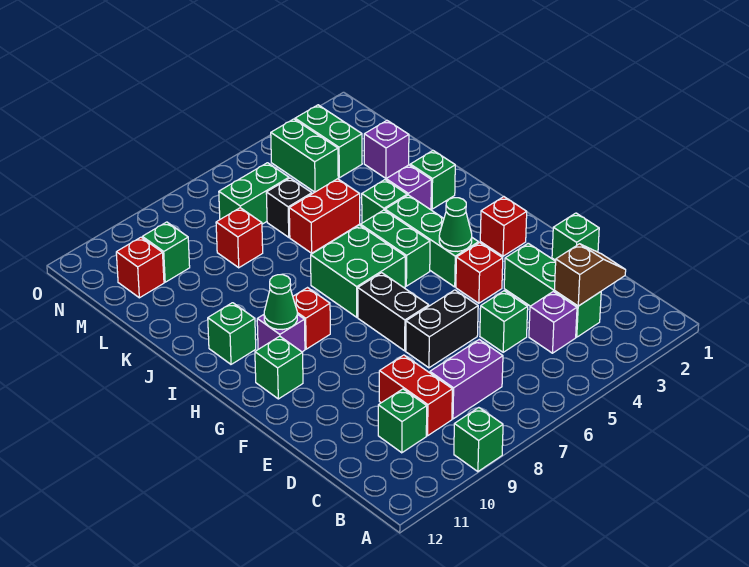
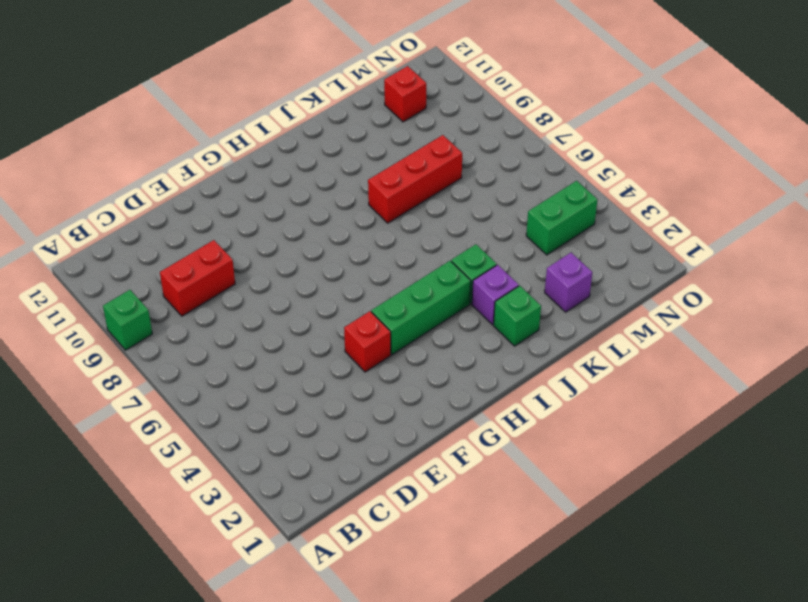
red brick J8:L8 level 1 -> red brick L8 level 1
none -> green brick C3:E3 level 1
none -> purple brick C4 level 1
none -> purple brick C7:C8 level 1
none -> green brick C10 level 1

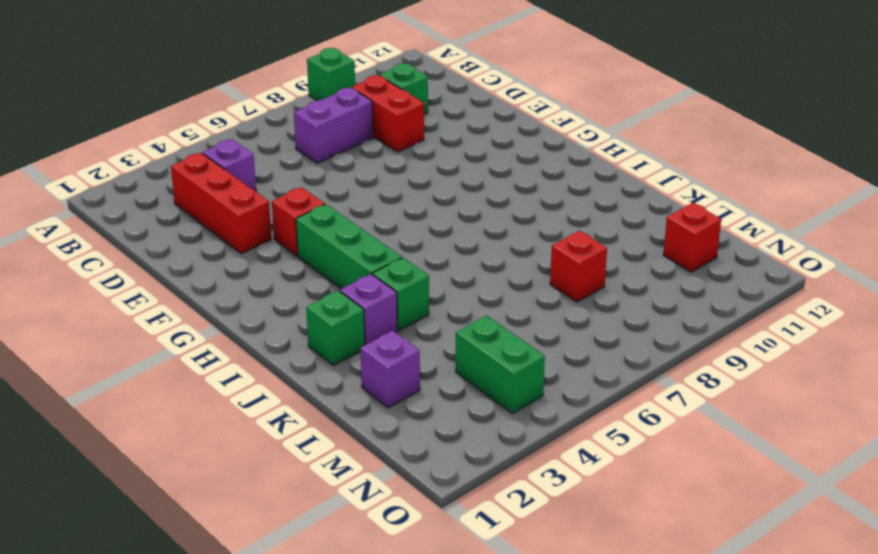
red brick C3:E3 level 1 -> green brick C3:E3 level 1
none -> green brick D5 level 1
none -> green brick E1 level 1
none -> black brick E6:E7 level 1
none -> black brick F7:G7 level 1

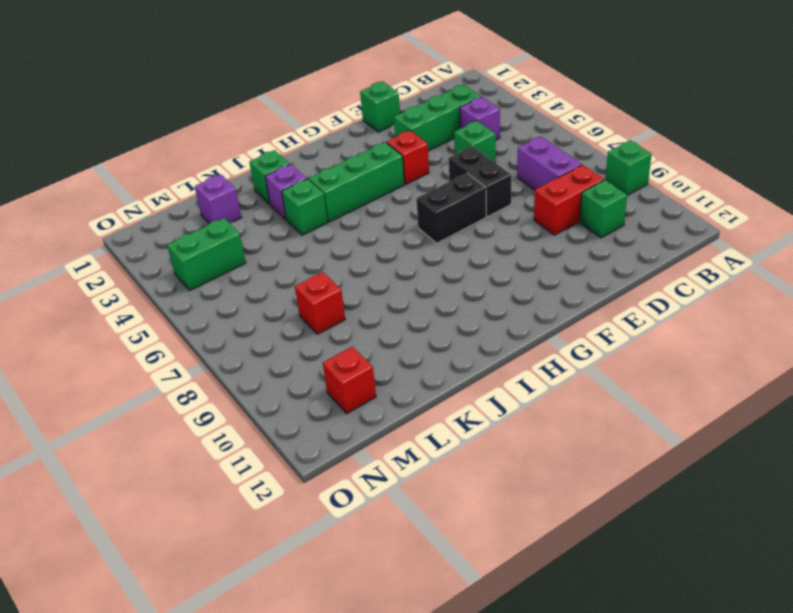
none -> red brick G2 level 1
none -> green brick G11 level 1
none -> green brick H5:I5 level 1
none -> green brick H6:I7 level 1

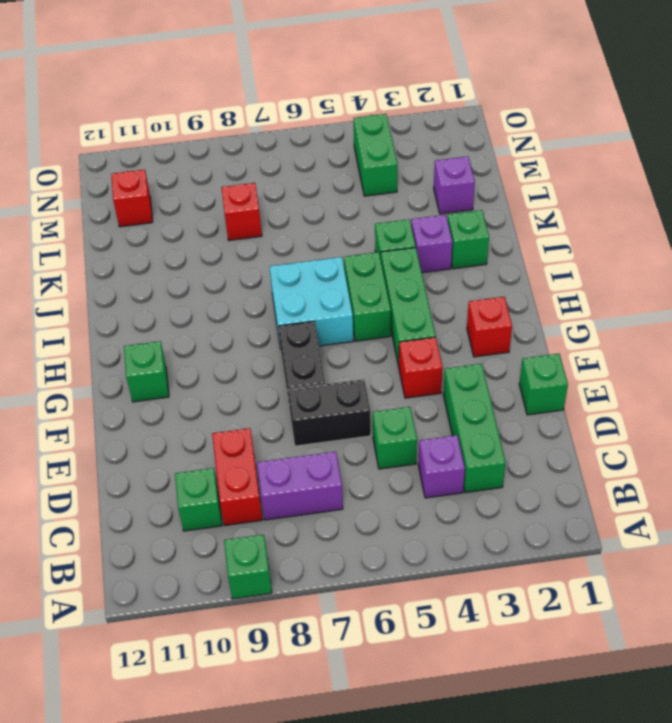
cyan brick H6:I7 level 1 -> green brick H6:I7 level 1
none -> red brick H9 level 1
none -> purple brick H10 level 1
none -> green brick I11 level 1
none -> red brick K5:K6 level 1

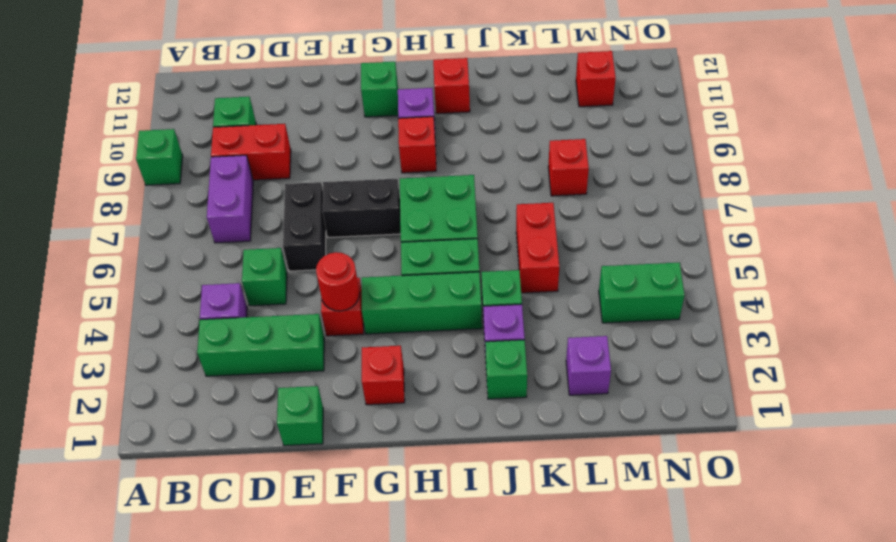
red round brick F4 level 2 -> none
red brick I11 level 1 -> green brick I11 level 1
none -> black brick L6 level 1
none -> green brick M3:N3 level 1
none -> green brick M6:M7 level 1
none -> green brick M10 level 1

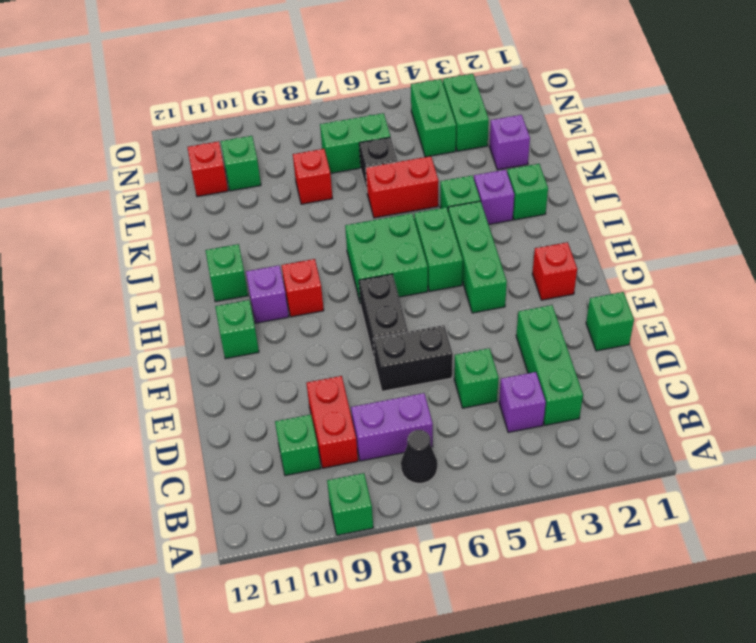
black cone B7 level 1 -> none
none -> red brick F4 level 1
none -> brown slope C2:C3 level 2 top 3
none -> green cone G4 level 2
none -> green cone H10 level 2

